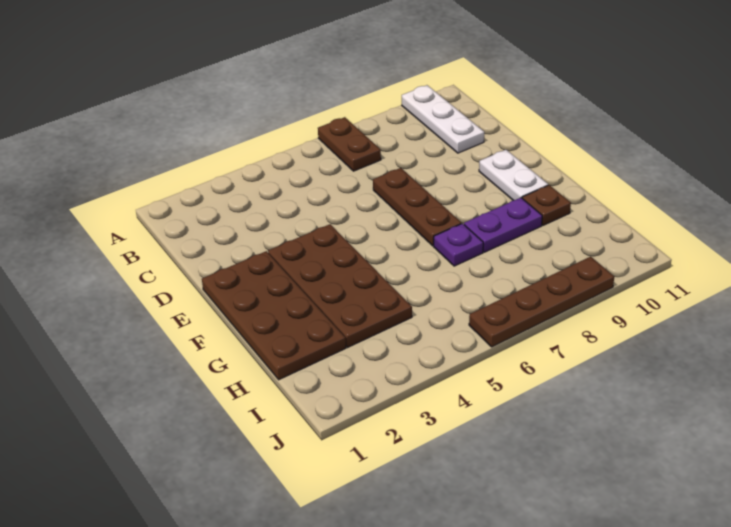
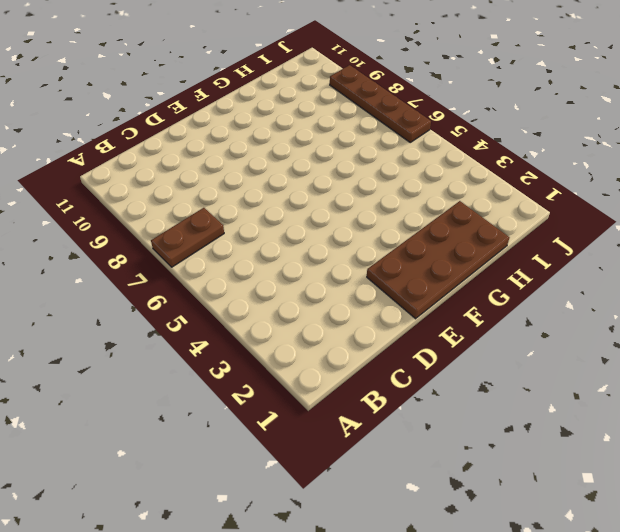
none -> white plate A10:C10 level 1
none -> brown plate D7:F7 level 1

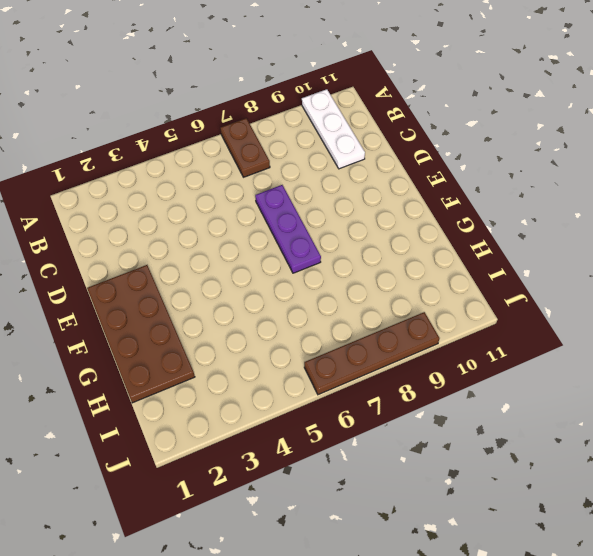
purple plate D7:F7 level 1 -> brown plate D7:F7 level 1
none -> brown plate E3:H4 level 1
none -> white plate E10:F10 level 1

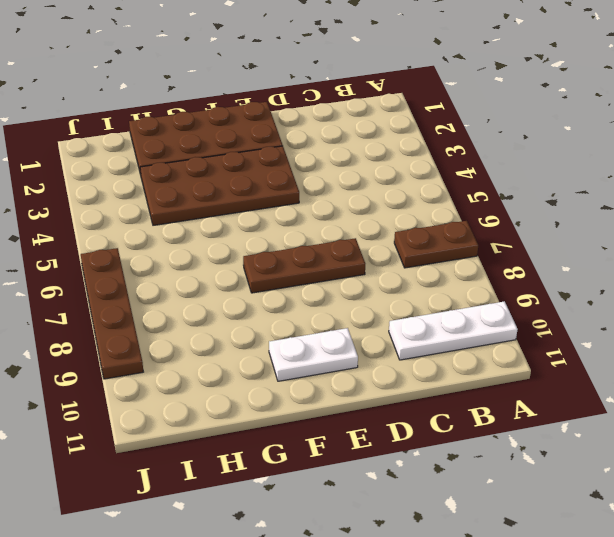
none -> purple plate G7 level 1
none -> purple plate G8:G9 level 1

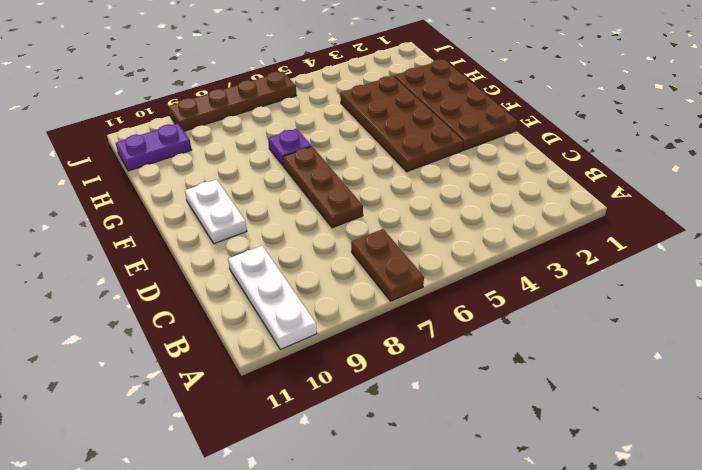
purple plate I10:I11 level 1 -> purple plate G8:G9 level 1
none -> brown plate G10 level 1

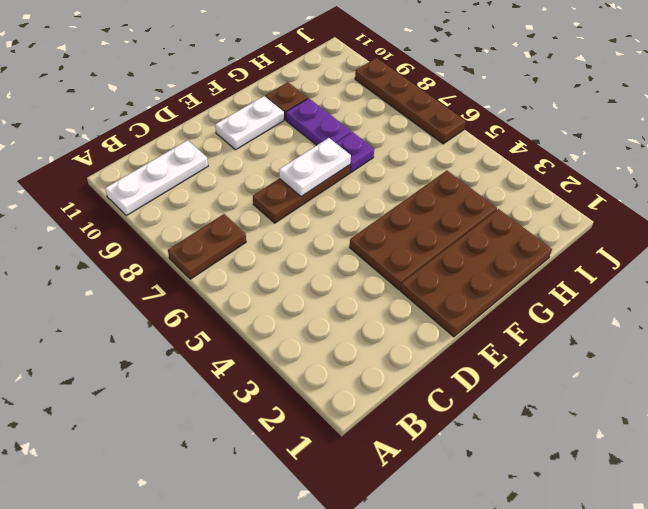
white plate E7:F7 level 2 -> none

